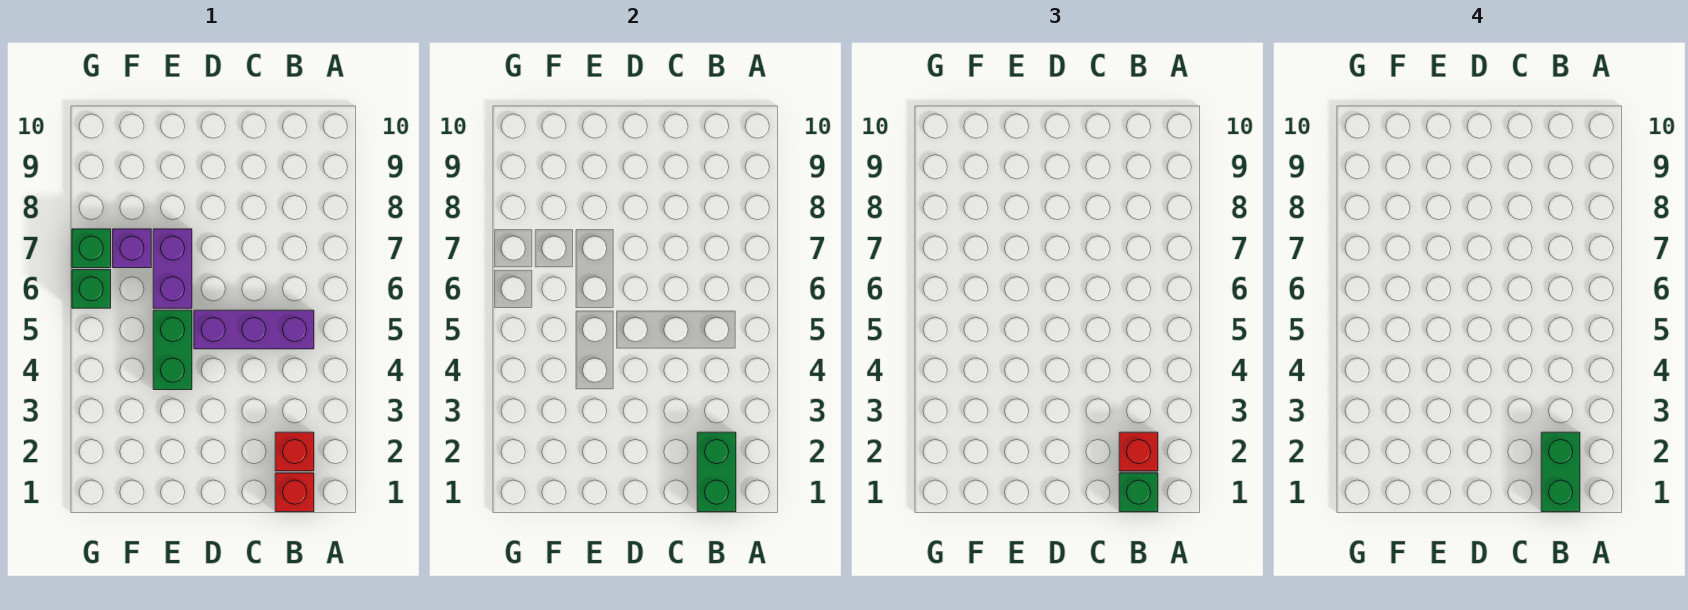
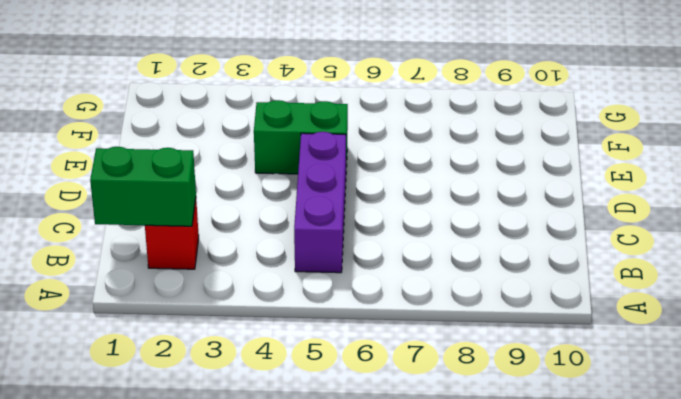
none -> red brick B1 level 1
none -> purple brick E6:E7 level 1
none -> purple brick F7 level 1

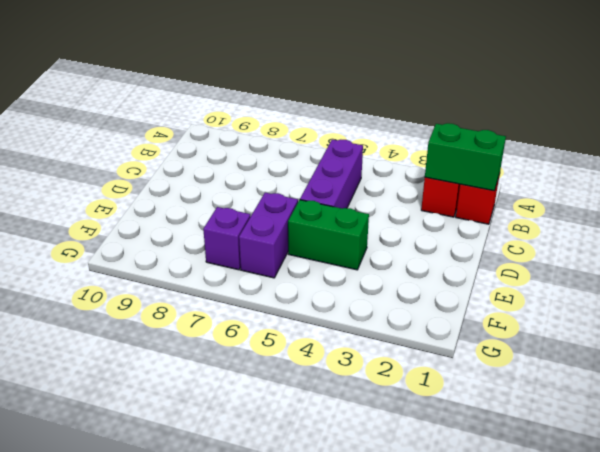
purple brick E6:F6 level 1 -> purple brick E6:E7 level 1
none -> green brick G6 level 1
none -> green brick G7 level 1
none -> green brick B1 level 3

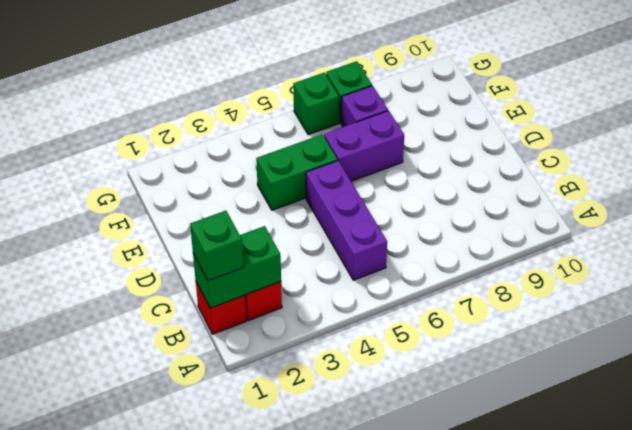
none -> red brick B2 level 3
none -> green brick B1:B2 level 4

